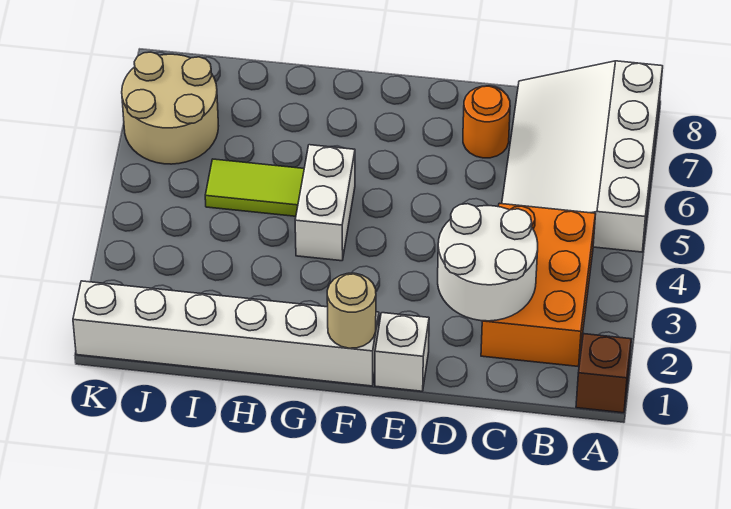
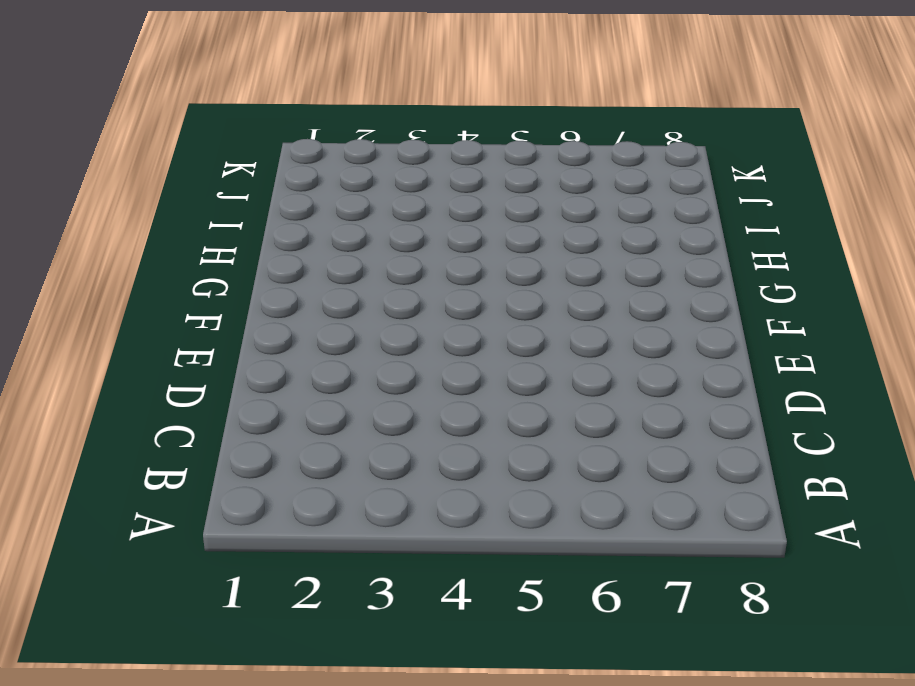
none -> brown brick A1 level 1
none -> white slope A5:C8 level 1 top A

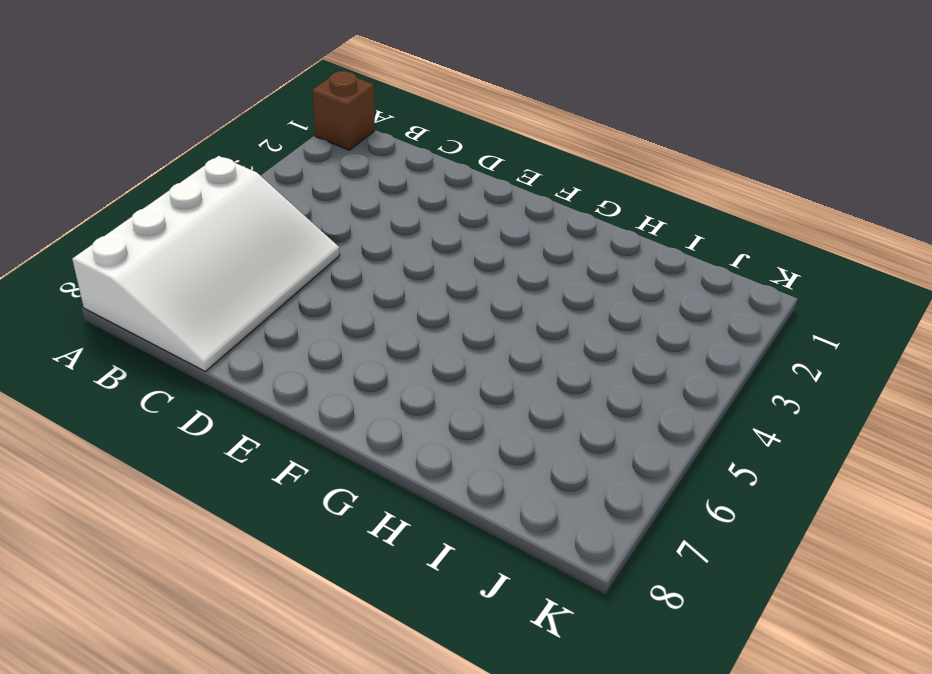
none -> orange brick B2:C4 level 1
none -> orange round brick D7 level 1

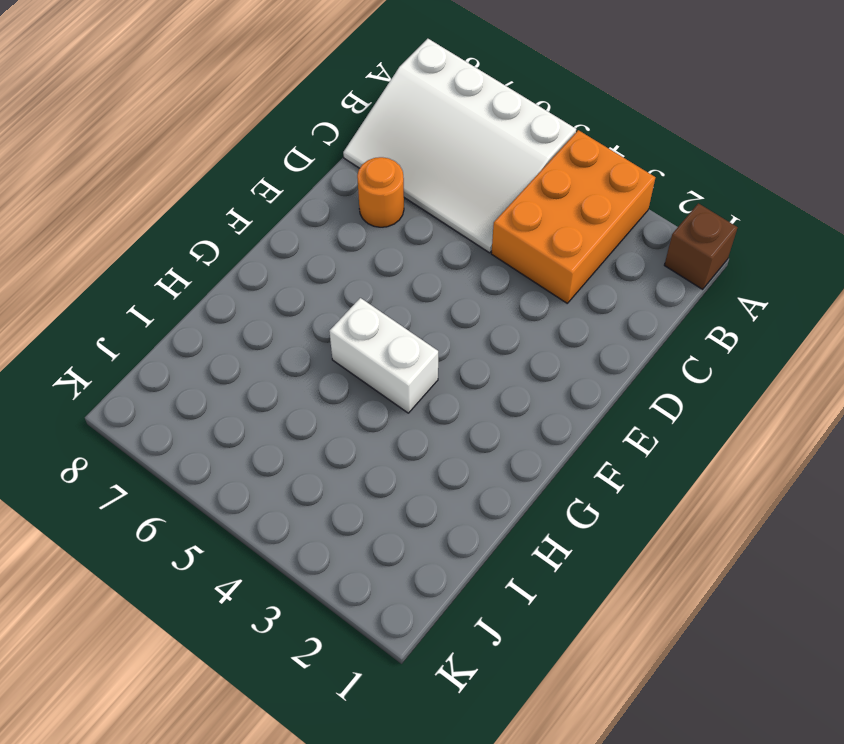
orange brick A3:C4 level 1 -> orange brick B2:C4 level 1
none -> white brick E1 level 1
none -> white brick F1:K1 level 1

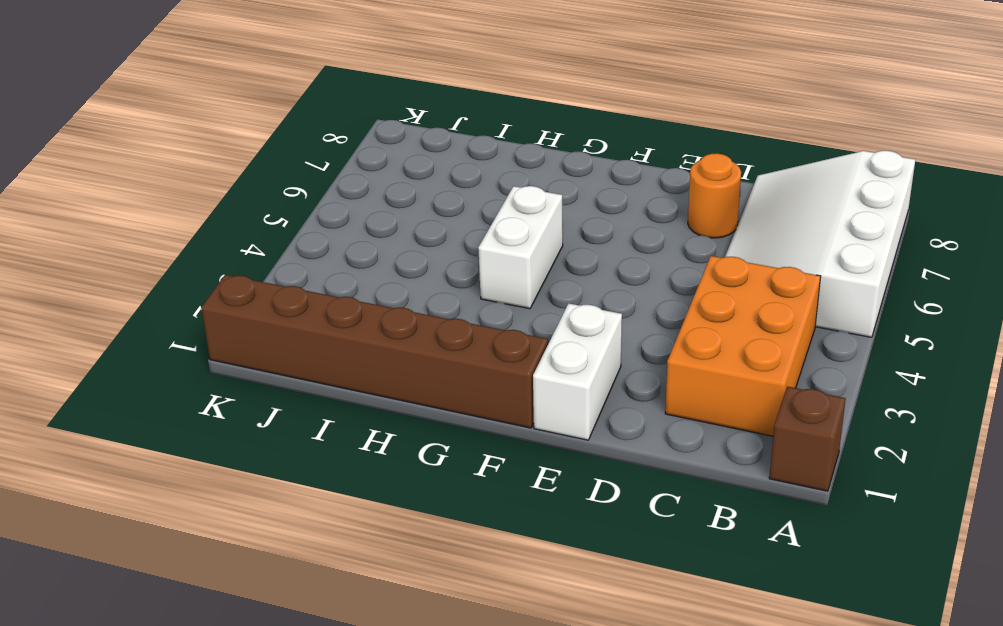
white brick E1:E2 level 1 -> white brick E1 level 1
brown brick F1:K1 level 1 -> white brick F1:K1 level 1
none -> lime tile H5:I5 level 1
none -> tan round brick J6:K7 level 1

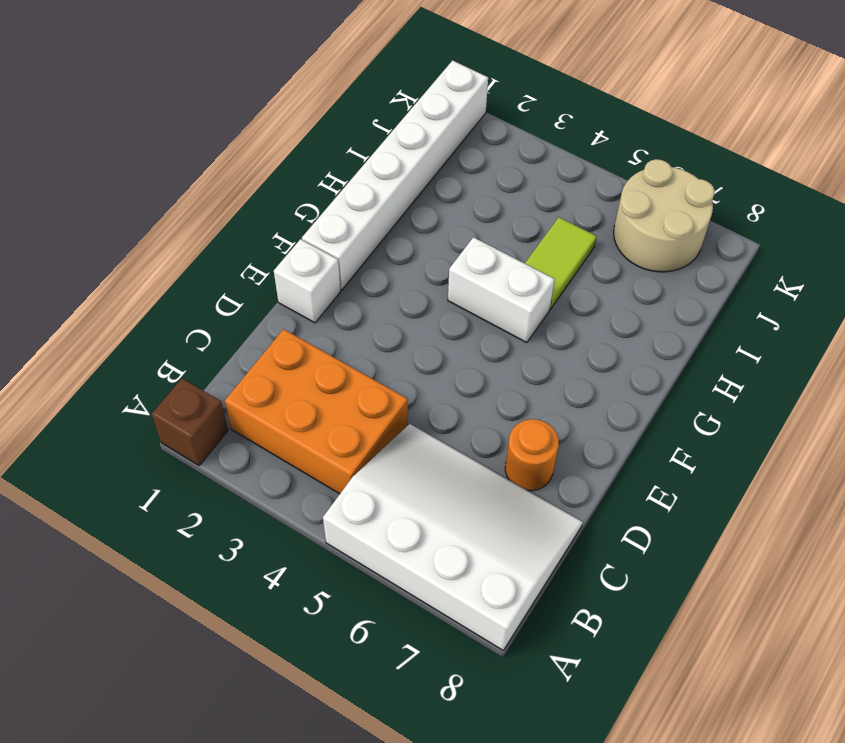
none -> white round brick C2:D3 level 2
none -> tan round brick F1 level 2

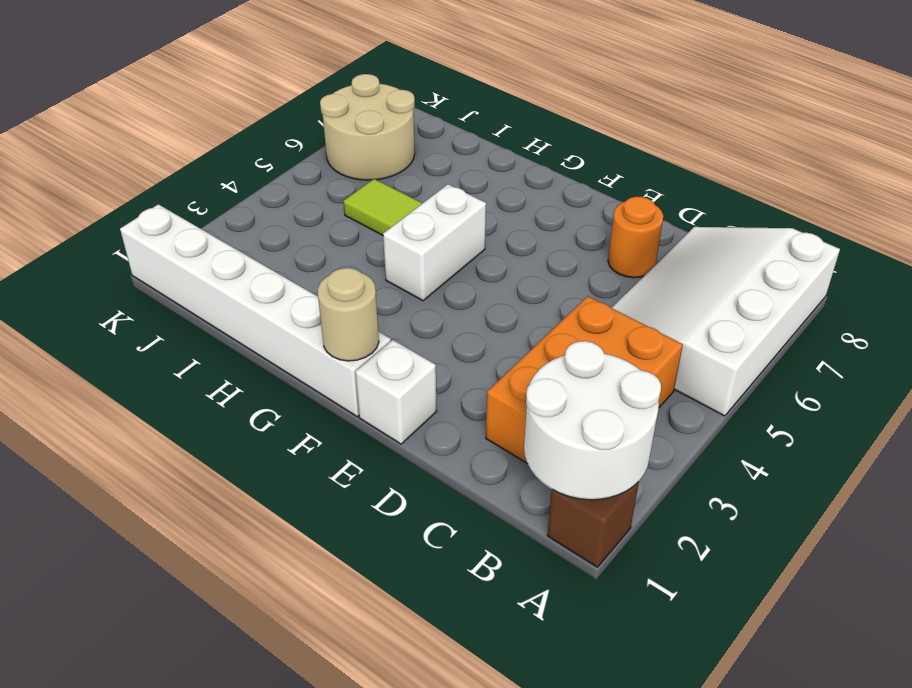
white round brick A1:B2 level 2 -> white round brick C2:D3 level 2

